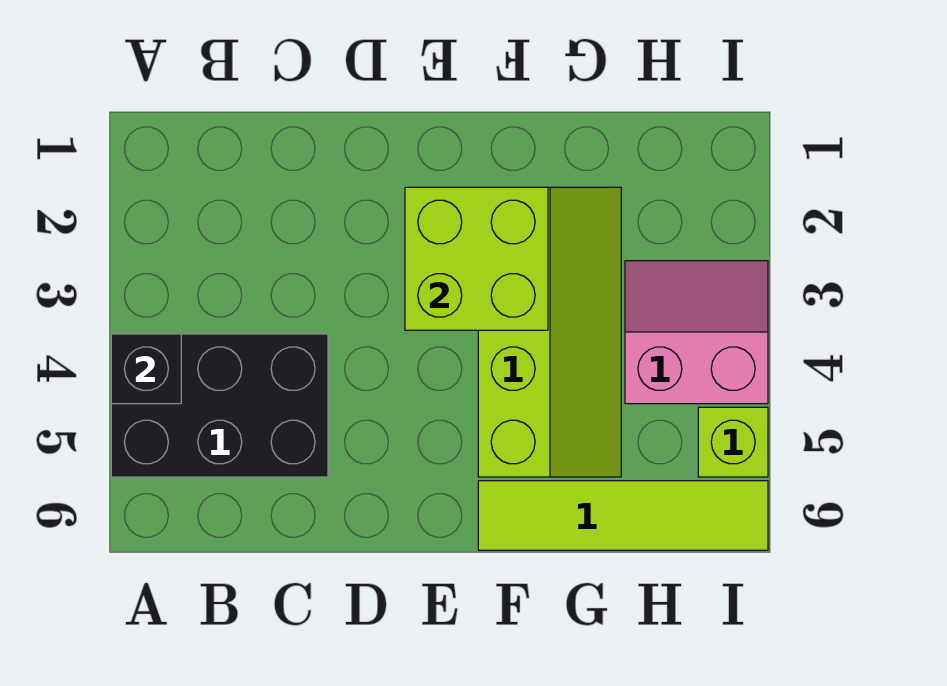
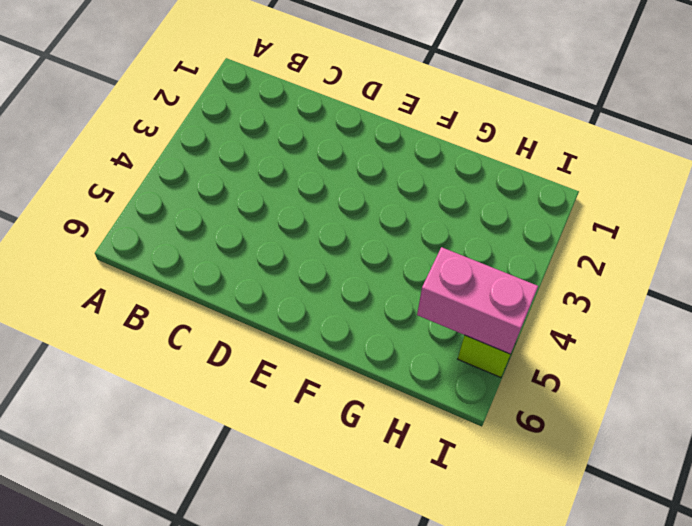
pink brick H5:I5 level 2 -> none
none -> black brick A4:C5 level 1
none -> lime slope F2:G5 level 1 top F

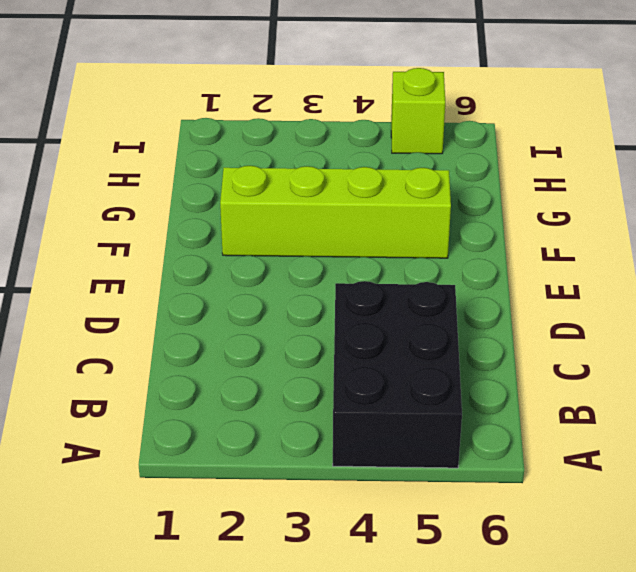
none -> lime tile F6:I6 level 1
none -> pink slope H3:I4 level 1 top 4

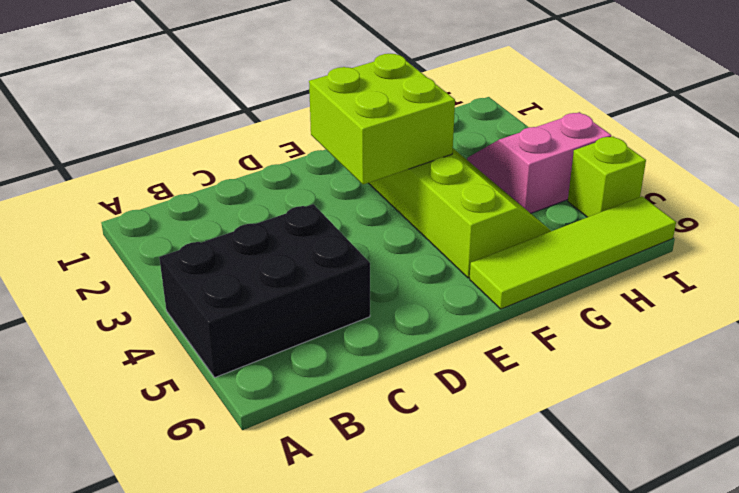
none -> black brick A4 level 2

